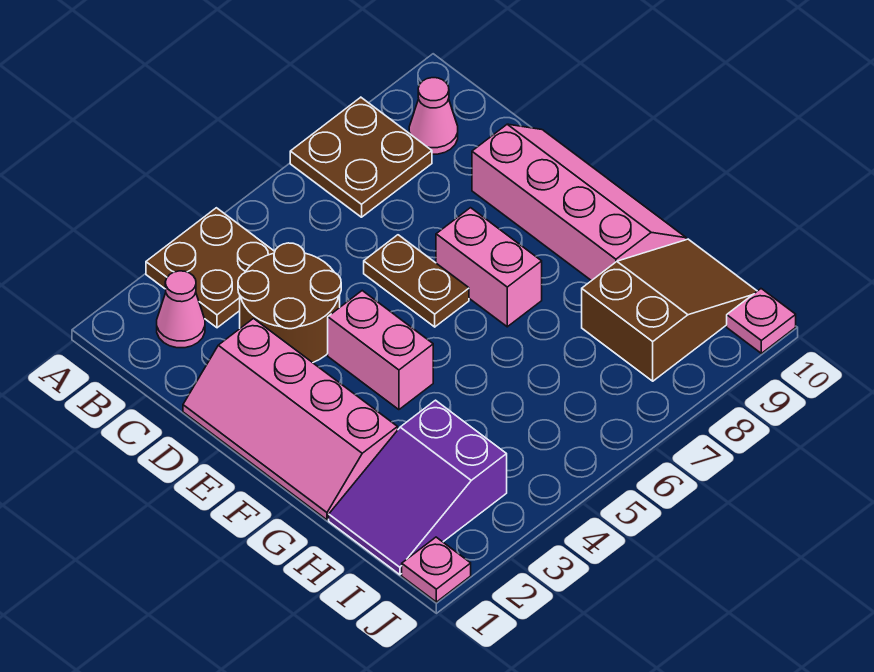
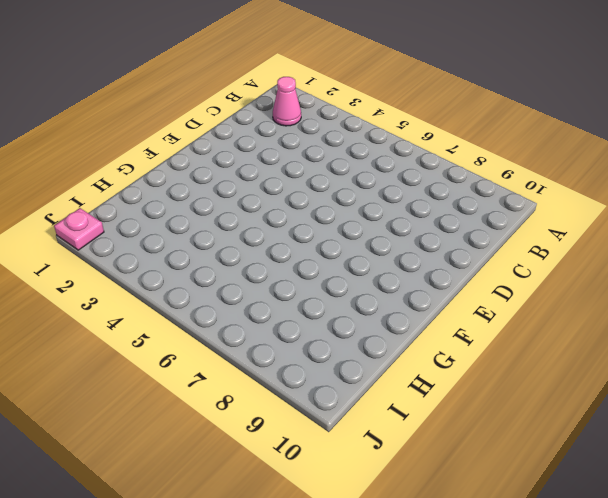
none -> brown plate A3:B4 level 1
none -> brown plate A7:B8 level 1
none -> pink cone B9 level 1

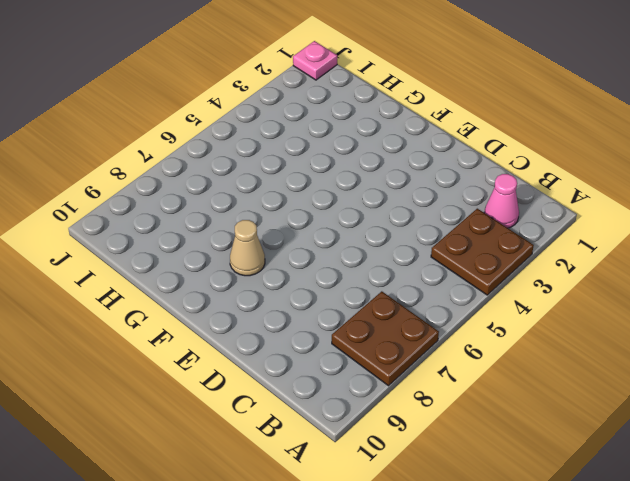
tan cone F8 level 1 -> none
none -> pink cone B9 level 1
none -> brown round brick C3:D4 level 1
none -> pink slope D1:G2 level 1 top 2

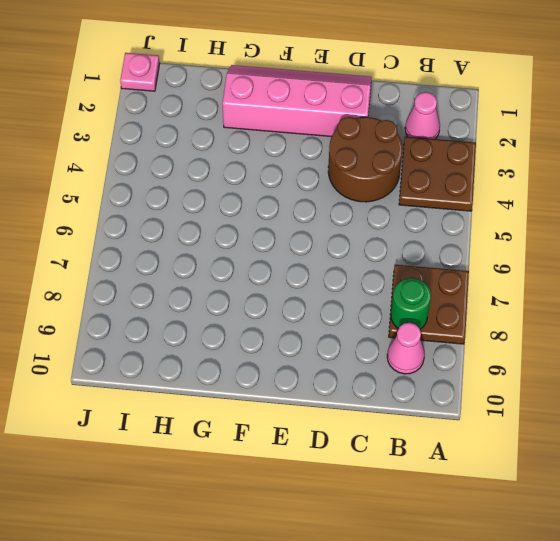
green round brick B8 level 2 -> none
none -> brown plate D6:E6 level 1
none -> pink slope D9:G10 level 1 top 9
none -> pink brick E4:F4 level 1

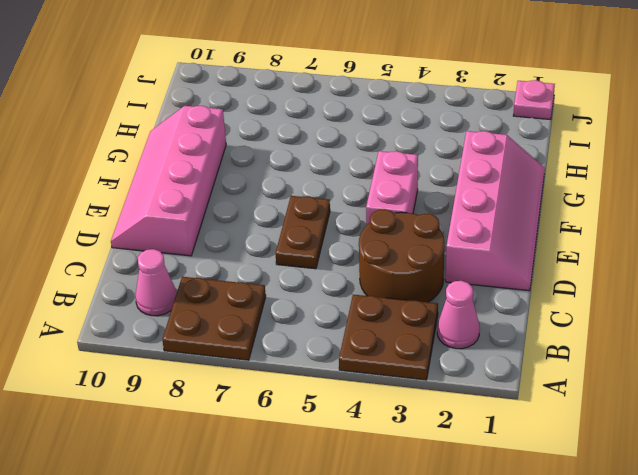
none -> pink brick E7:F7 level 1
none -> purple slope H1:I3 level 1 top 3
none -> brown slope H8:I10 level 1 top 8

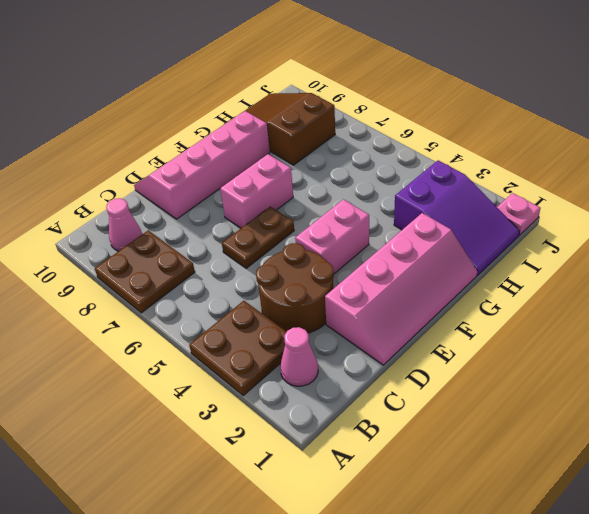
none -> pink plate J10 level 1

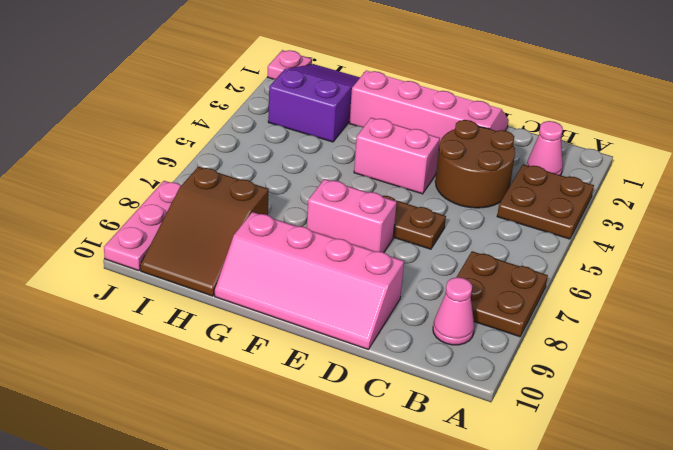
pink plate J8:J10 level 1 -> pink plate J10 level 1

